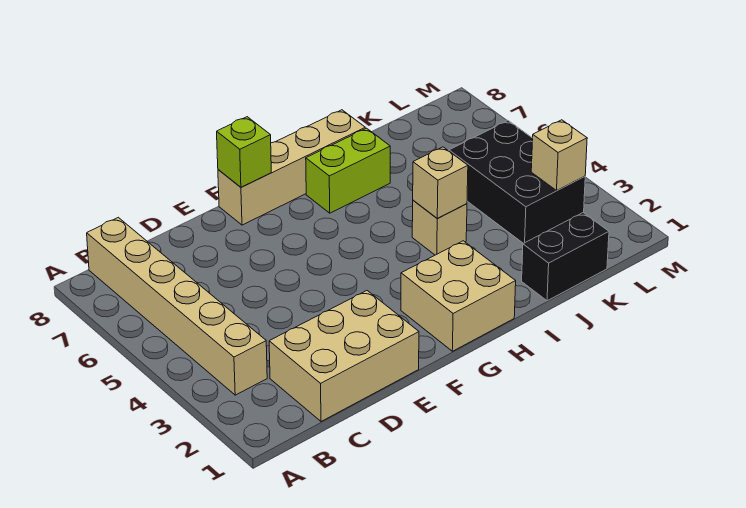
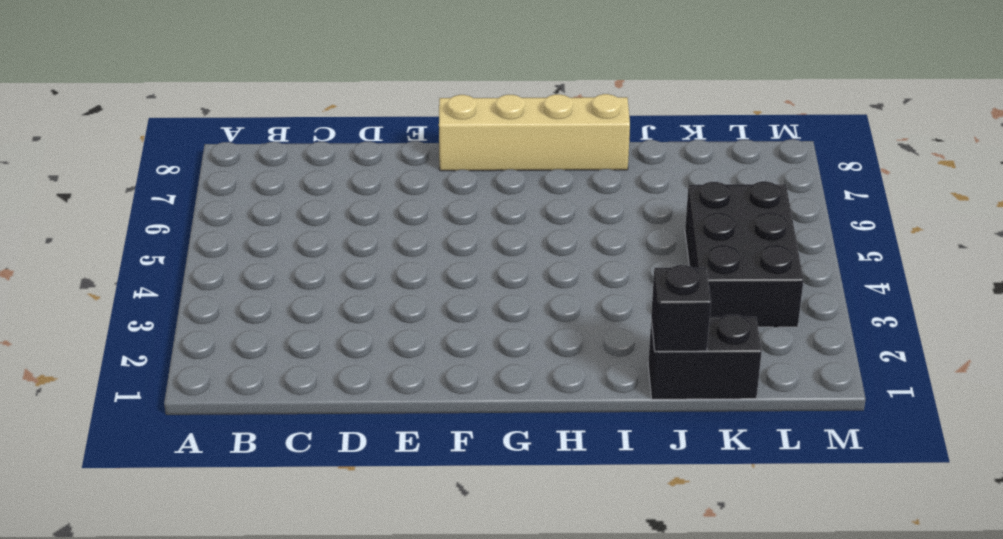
black brick J1 level 2 -> none
none -> tan brick B3:B8 level 1
none -> tan brick C1:E2 level 1

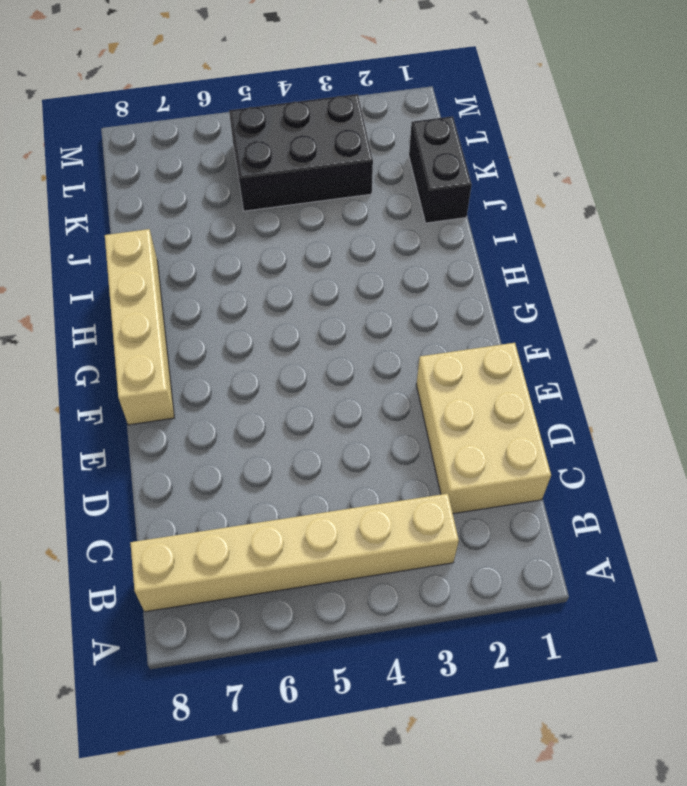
none -> tan brick G1:H2 level 1
none -> lime brick H7:I7 level 1

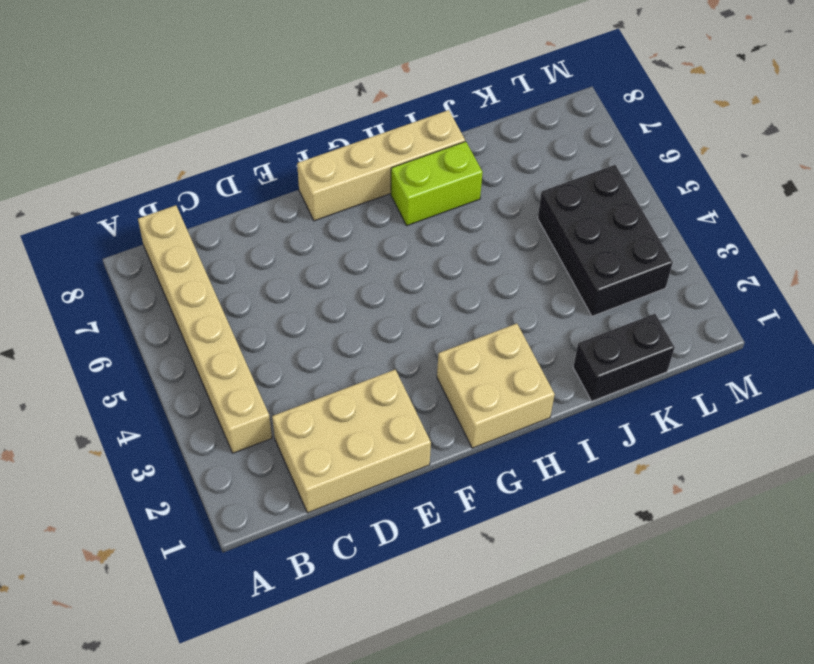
none -> tan brick I4 level 1
none -> lime brick F8 level 2

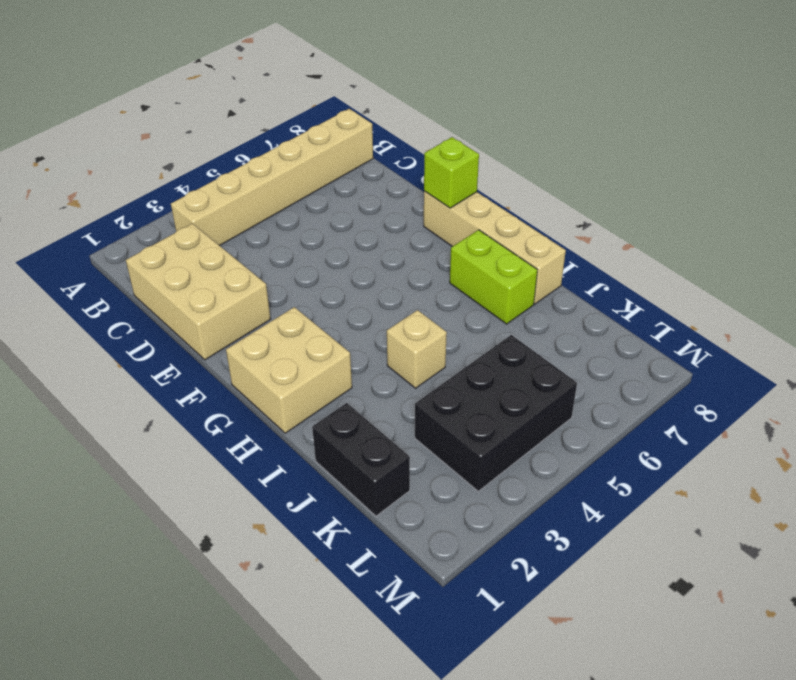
none -> tan brick I4 level 2
none -> tan brick L3 level 2

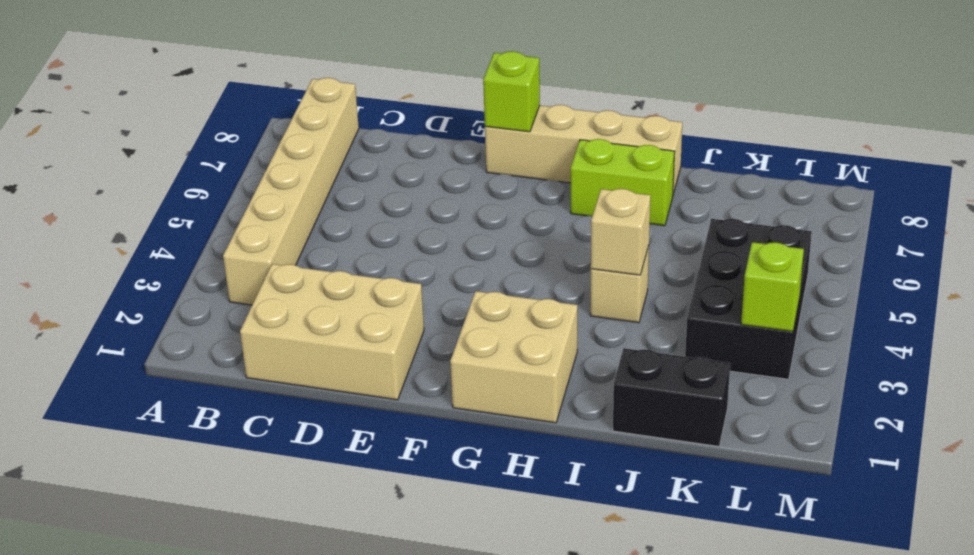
lime brick L3 level 2 -> tan brick L3 level 2

